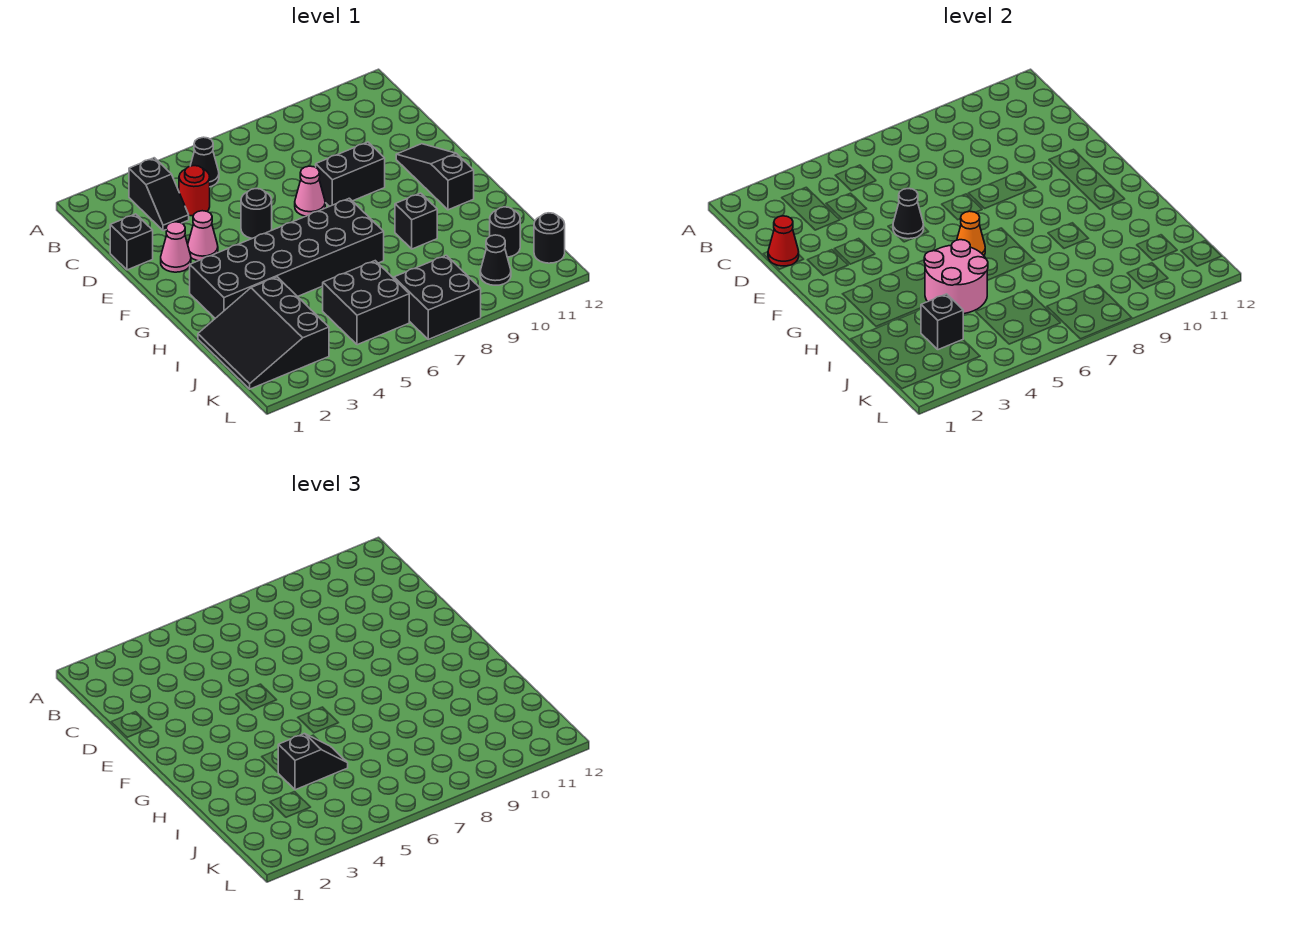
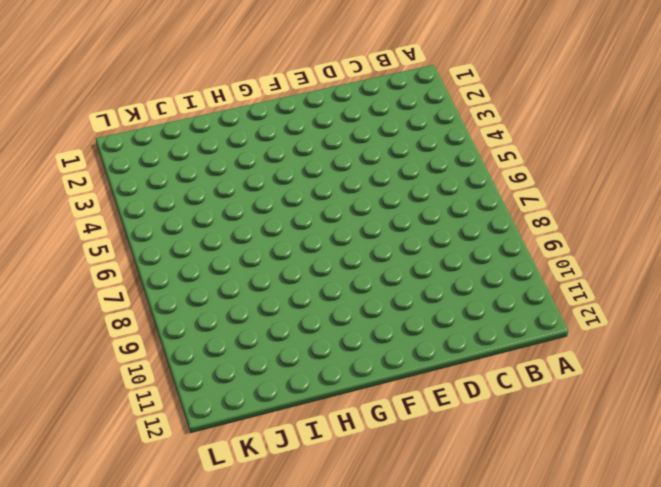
none -> black slope B3:C3 level 1 top B
none -> black cone B5 level 1
none -> red round brick C4 level 1

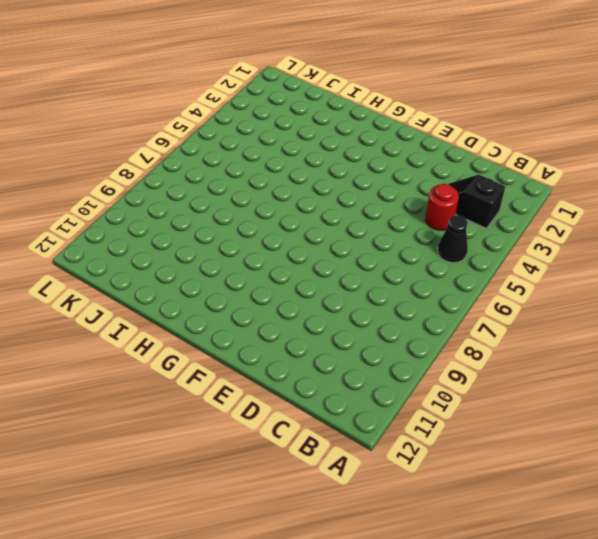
none -> black brick D1 level 1
none -> pink cone E2 level 1
none -> pink cone E3 level 1

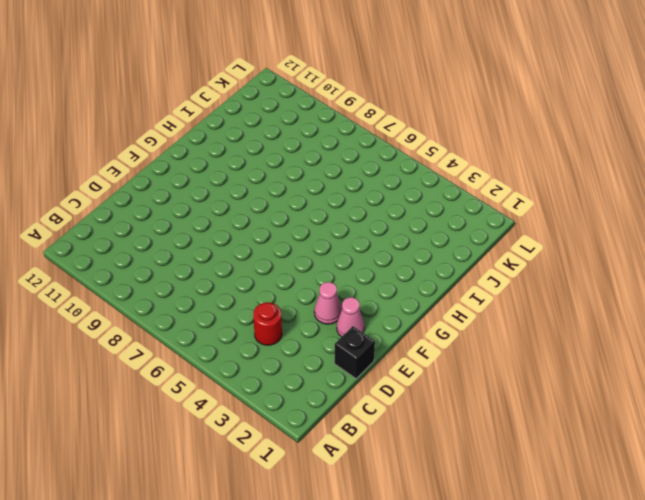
none -> black slope B3:C3 level 1 top B
none -> black cone B5 level 1
none -> black round brick E5 level 1

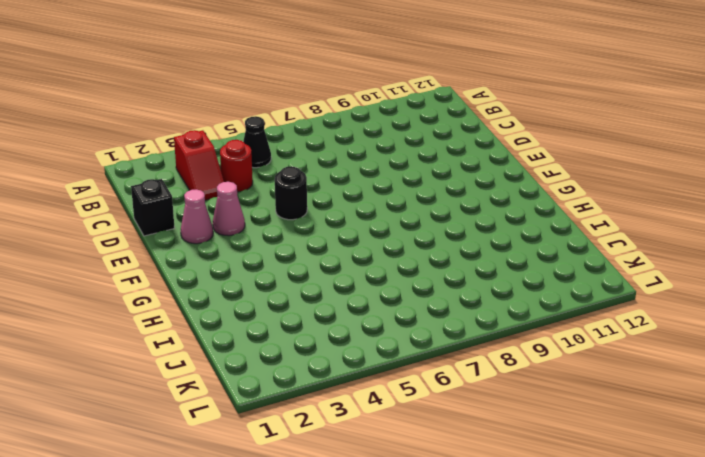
red slope B3:C3 level 1 top B -> black slope B3:C3 level 1 top B
none -> pink cone E7 level 1
none -> black brick E8:E9 level 1
none -> black slope E11:G11 level 1 top G

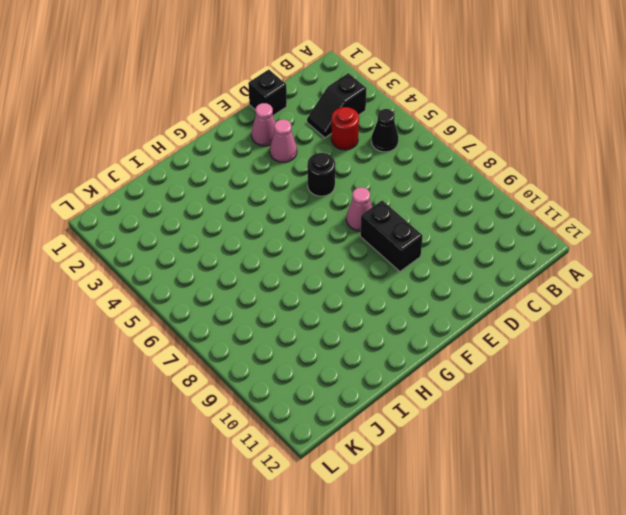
none -> black slope E11:G11 level 1 top G
none -> black brick G2:H7 level 1
none -> black brick H9 level 1

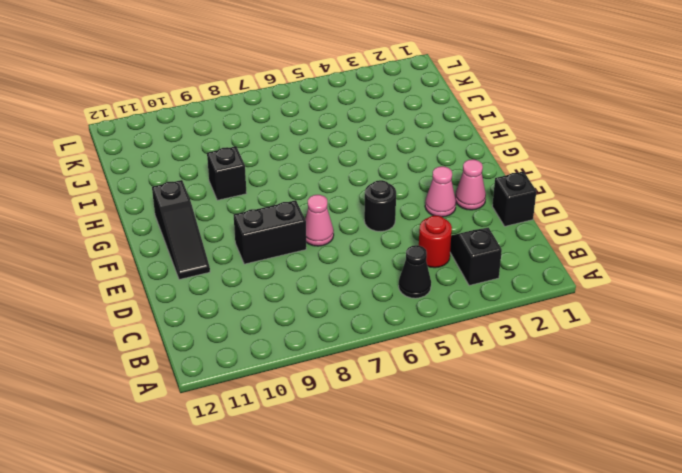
none -> black brick G2:H7 level 1
none -> black slope I1:K3 level 1 top 3
none -> black brick J5:K6 level 1

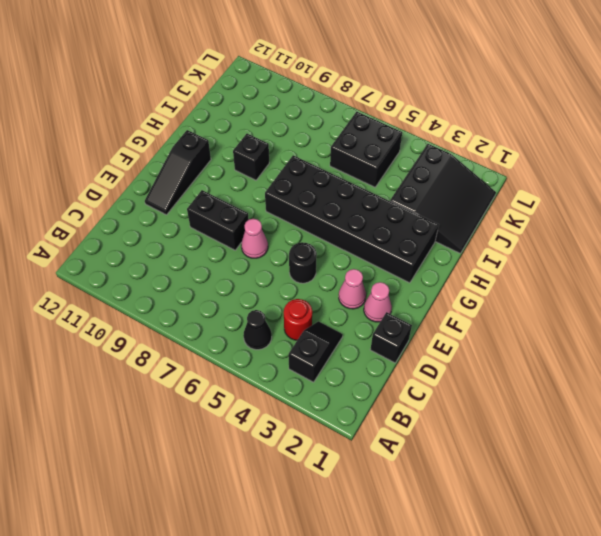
none -> black round brick J11 level 1
none -> black brick K7:L8 level 1
none -> black cone K10 level 1

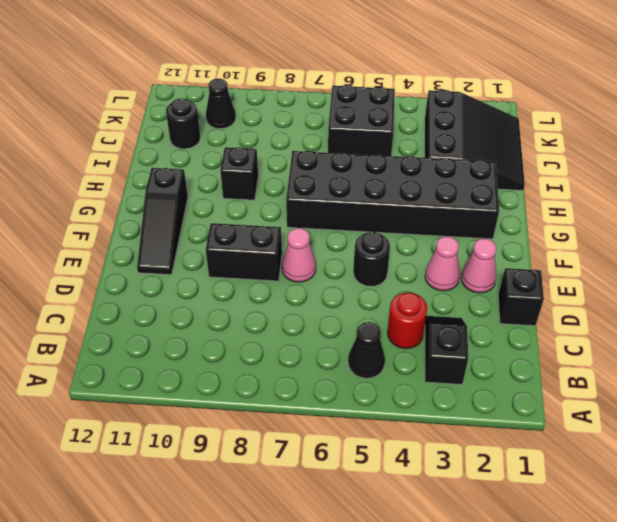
none -> black brick K7:L8 level 1
none -> black round brick K12 level 1
none -> red cone D1 level 2

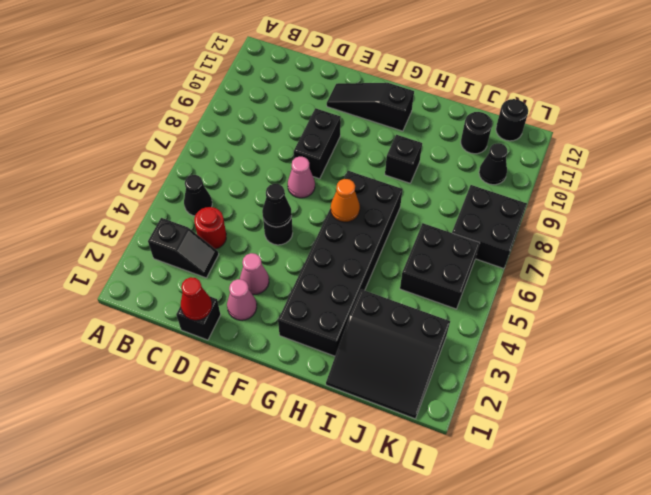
none -> pink round brick H4:I5 level 2
none -> black brick J3 level 2
none -> black slope I4:I5 level 3 top 4

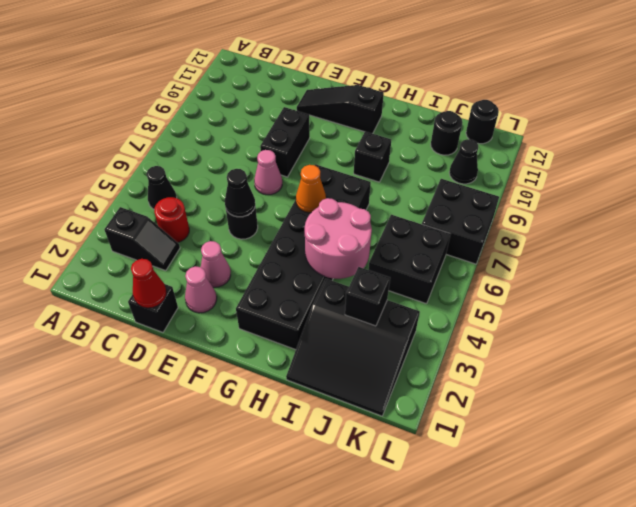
none -> black slope I4:I5 level 3 top 4

